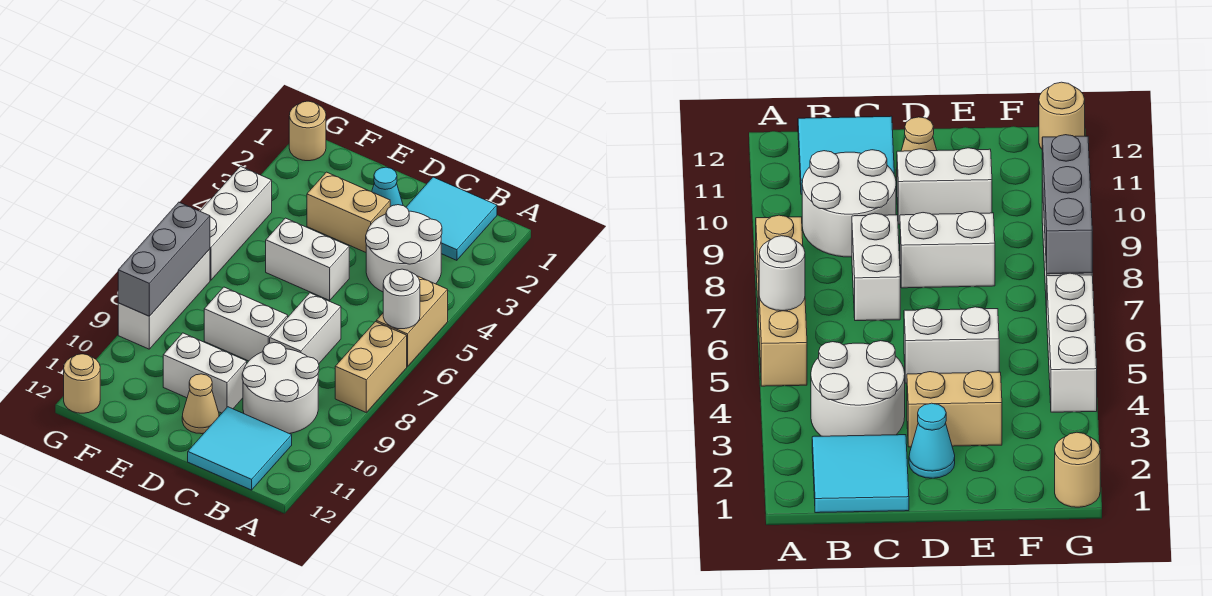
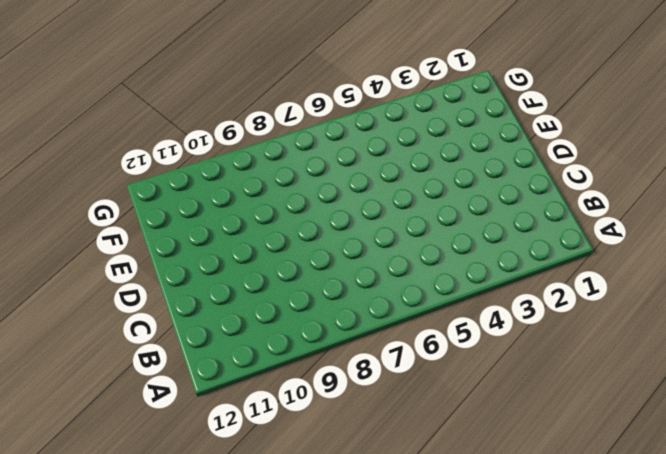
none -> tan brick A5:A6 level 1
none -> tan brick A7:A8 level 1
none -> cyan tile B1:C2 level 1

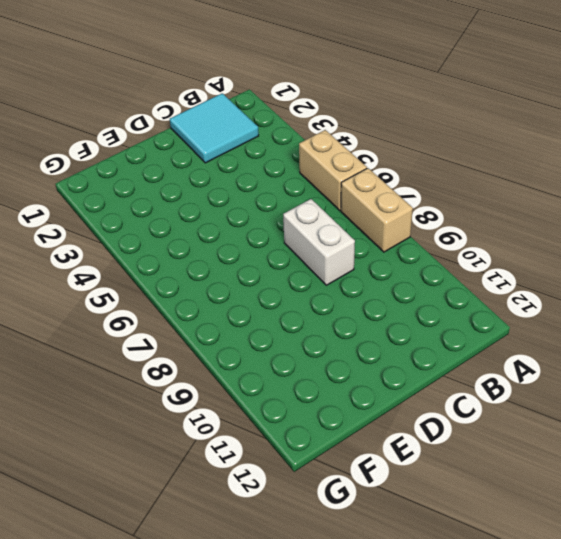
none -> white round brick B3:C4 level 1
none -> white round brick B9:C10 level 1
none -> cyan tile B11:C12 level 1

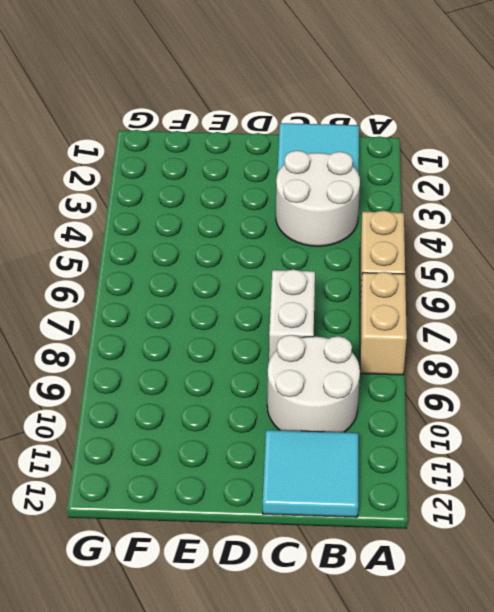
none -> cyan cone D2 level 1
none -> tan brick D3:E3 level 1
none -> white brick D5:E5 level 1

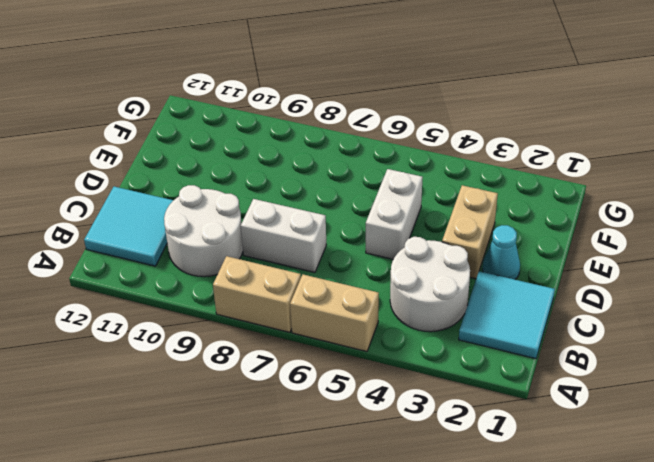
none -> white brick D8:E8 level 1
none -> white brick D10:E10 level 1
none -> tan cone D11 level 1

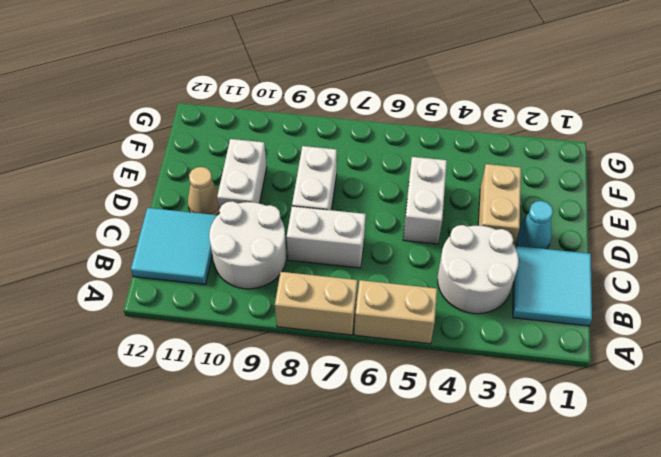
none -> tan round brick G1 level 1
none -> white brick G4:G6 level 1
none -> white brick G7:G9 level 1

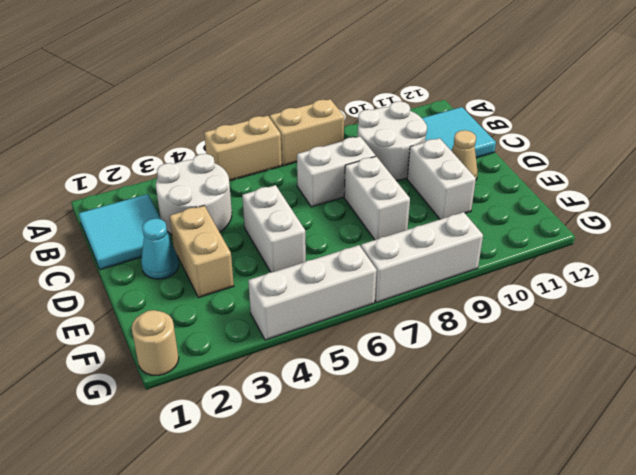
none -> tan round brick G12 level 1
none -> white round brick A6 level 2
none -> grey brick G7:G9 level 2

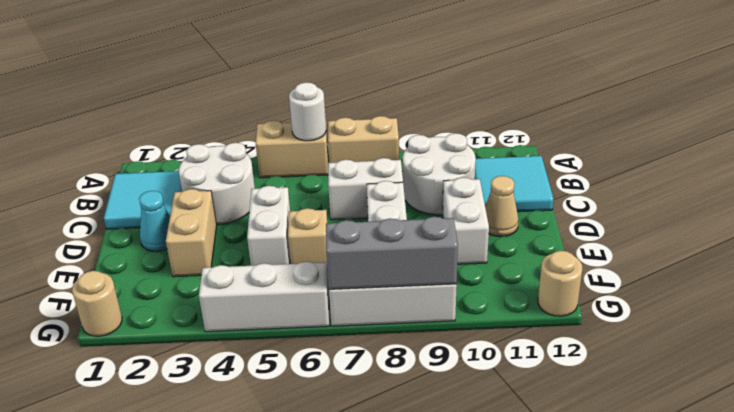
tan brick E6 level 1 -> none

